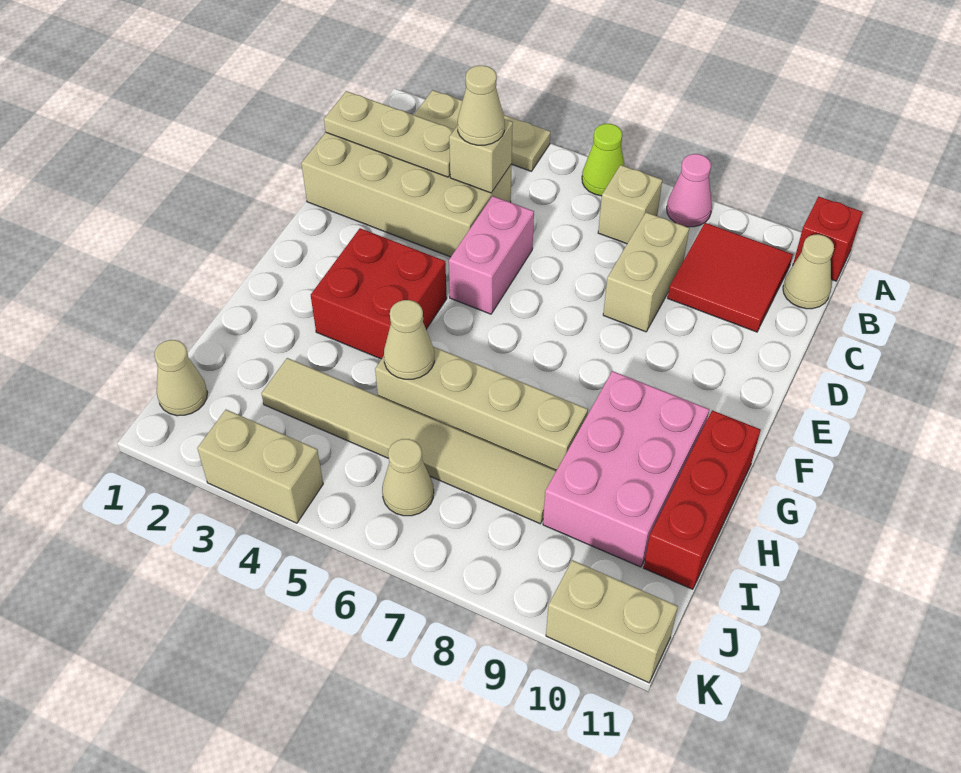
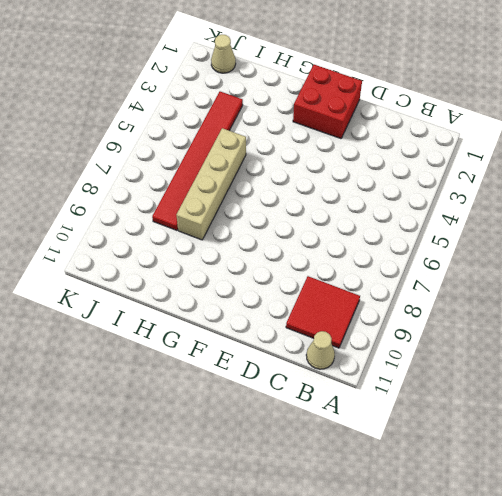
red brick E1:F2 level 1 -> red brick F3:G4 level 1
red tile I3:I8 level 1 -> tan tile I3:I8 level 1
none -> tan plate A2:A4 level 1
none -> lime cone A6 level 1
none -> pink cone A8 level 1

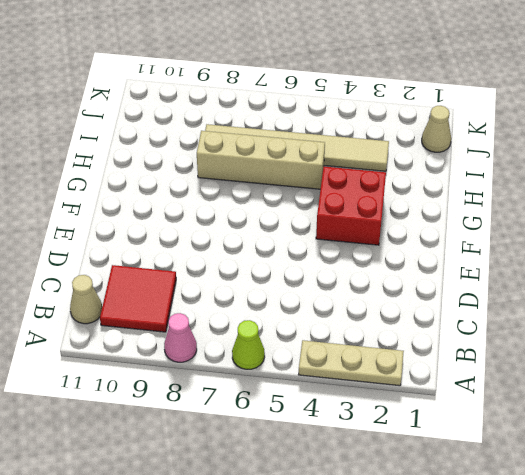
none -> red brick A11 level 1
none -> tan brick B7 level 1
none -> tan brick C1:D4 level 1

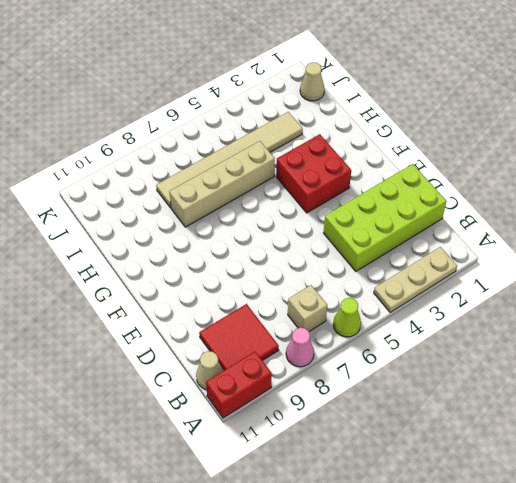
red brick A10:A11 level 1 -> red brick A11 level 1
lime brick C1:D4 level 1 -> tan brick C1:D4 level 1
none -> tan brick C8:D8 level 1
none -> pink brick D5:E5 level 1
none -> pink brick G9:I10 level 1

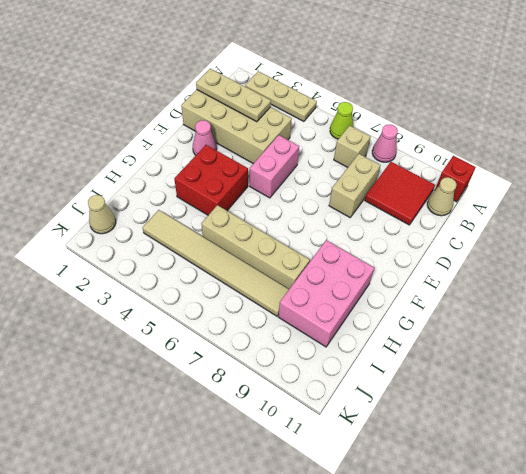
pink cone E2 level 1 -> none
none -> red brick G11:I11 level 1
none -> tan cone J6 level 1
none -> tan brick K3:K4 level 1

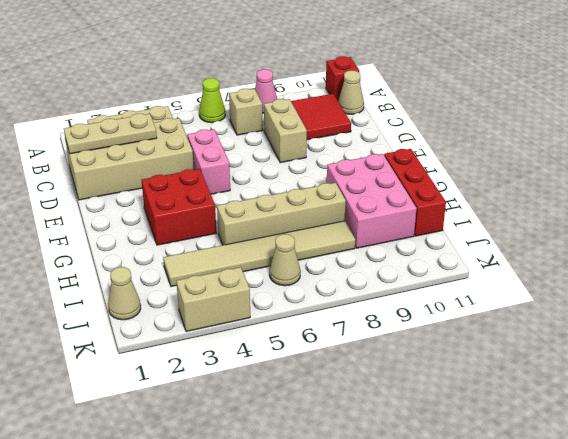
none -> tan brick K10:K11 level 1
none -> tan brick C4 level 2
none -> tan cone H5 level 2

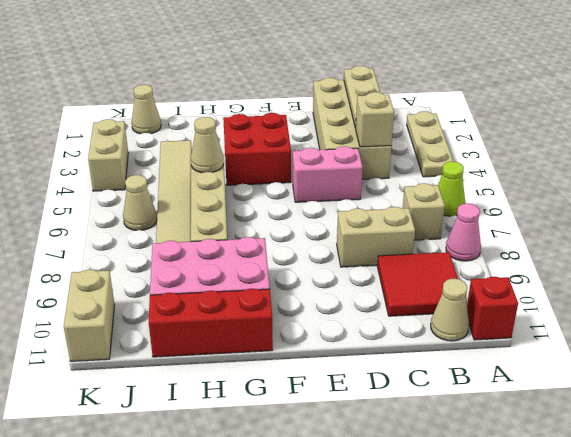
none -> tan cone C4 level 3

